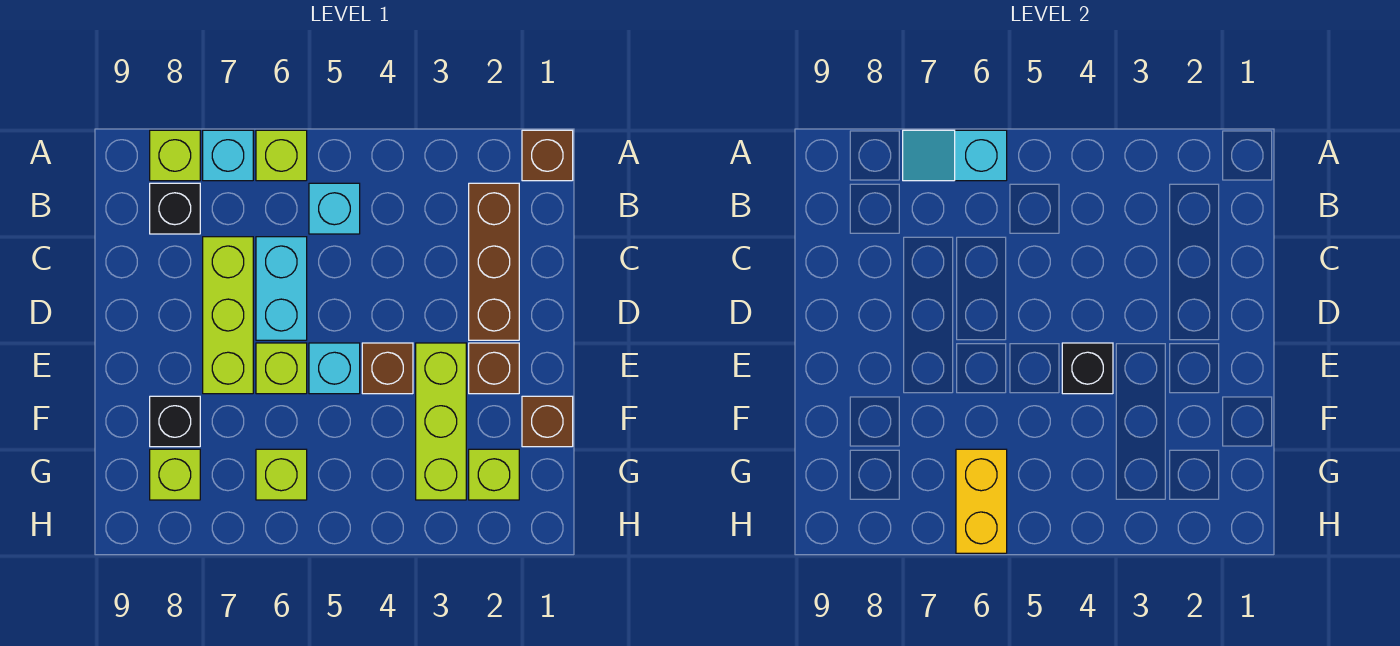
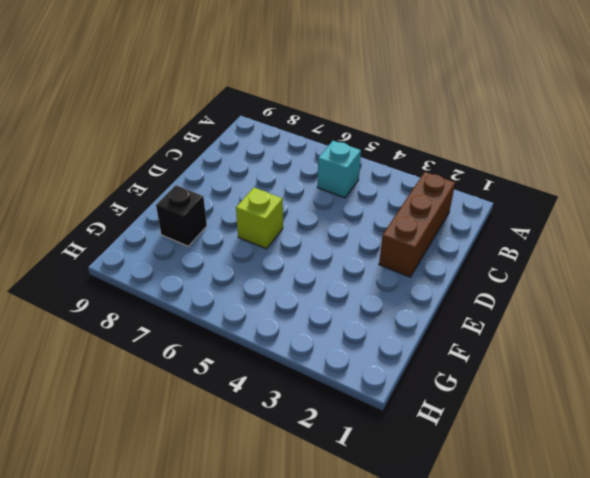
none -> brown brick A1 level 1
none -> lime brick A6 level 1
none -> cyan brick A7 level 1

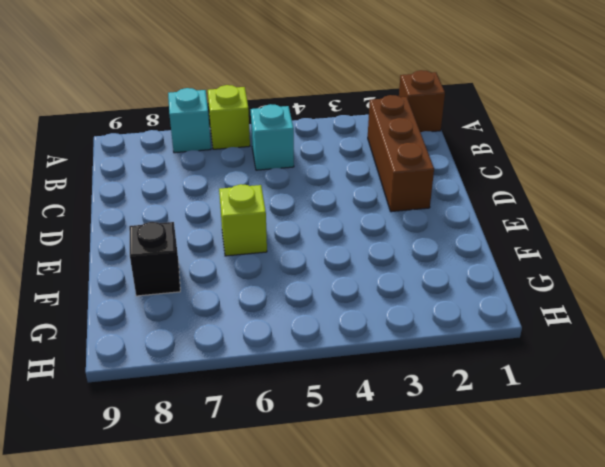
none -> lime brick A8 level 1
none -> black brick B8 level 1
none -> cyan brick C6:D6 level 1

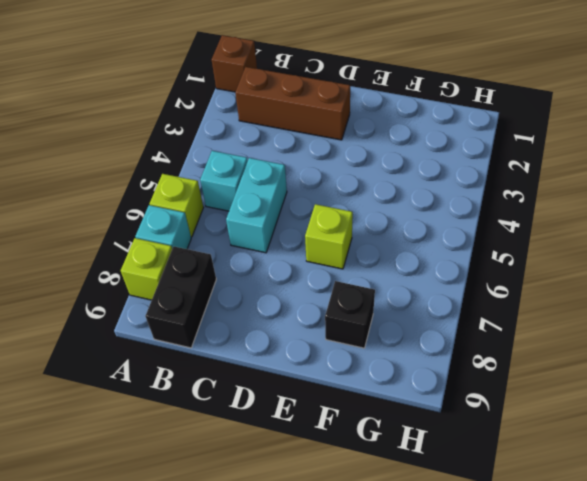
black brick B8:B9 level 1 -> black brick B8 level 1
cyan brick C5:C6 level 1 -> cyan brick C6:D6 level 1
none -> lime brick C7:E7 level 1
none -> brown brick E2 level 1
none -> lime brick E3:G3 level 1

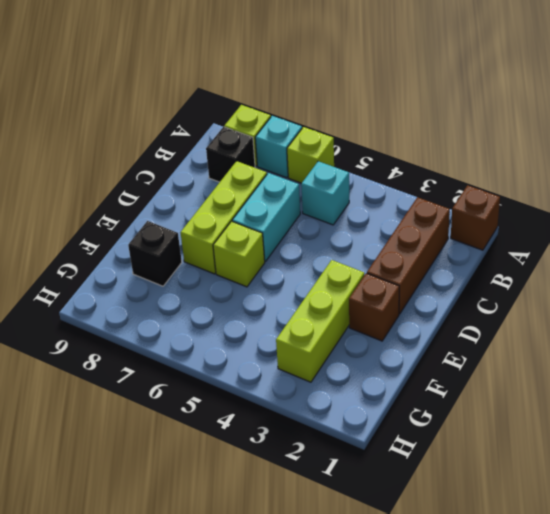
none -> brown brick E4 level 1
none -> cyan brick E5 level 1
none -> brown brick F1 level 1

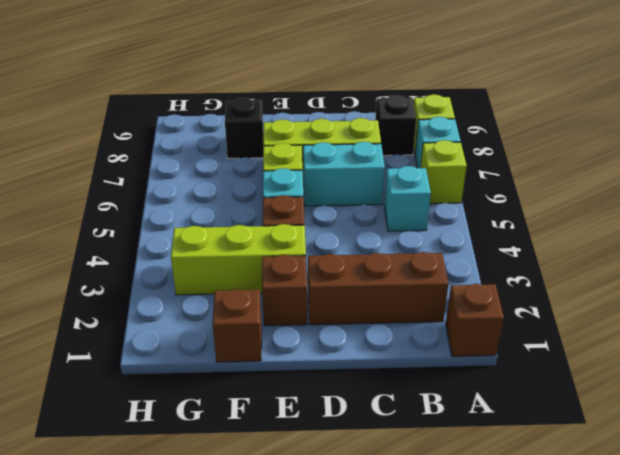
none -> lime brick G2 level 1
none -> lime brick G6 level 1
none -> lime brick G8 level 1

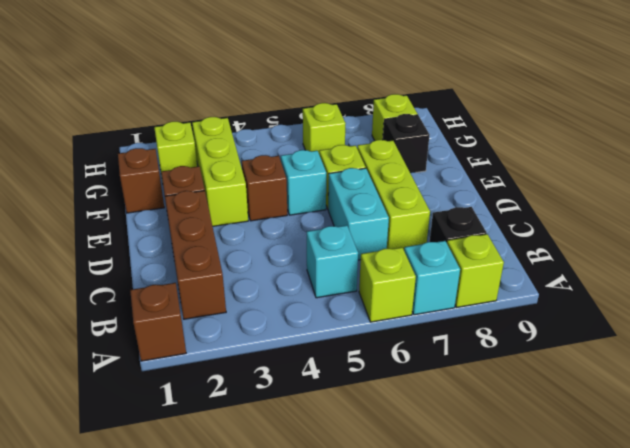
none -> cyan slope A6:A7 level 2 top 6
none -> black brick E4 level 2
none -> yellow brick G6:H6 level 2

